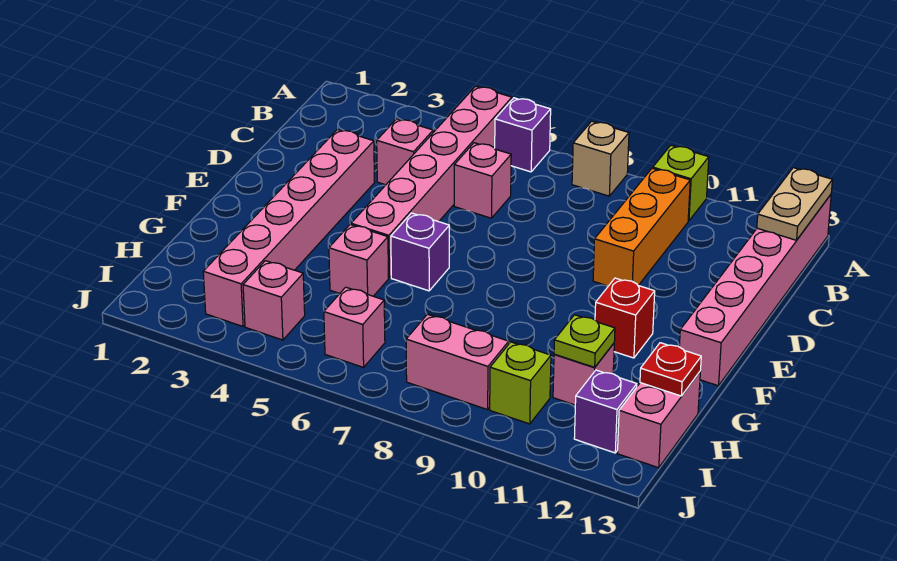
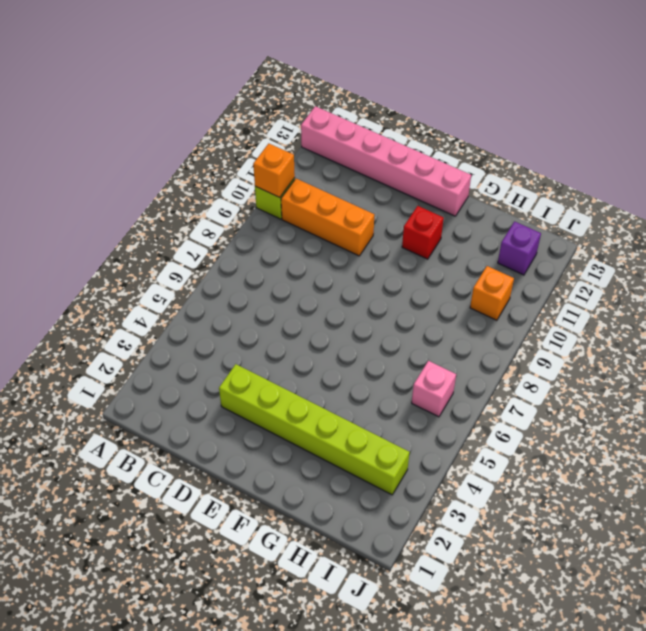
orange brick A10 level 2 -> none
lime brick D3:I3 level 1 -> pink brick D3:I3 level 1
orange brick I10 level 1 -> lime brick I10 level 1
none -> pink brick A5:F5 level 1
none -> purple brick A6 level 1
none -> tan brick A8 level 1

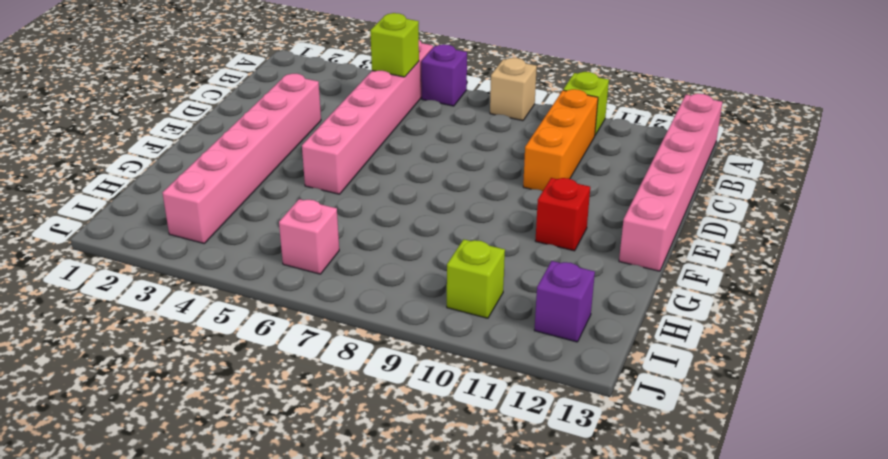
lime brick B5 level 2 -> none
none -> pink brick C4 level 1
none -> pink brick C6 level 1
none -> purple brick F6 level 1

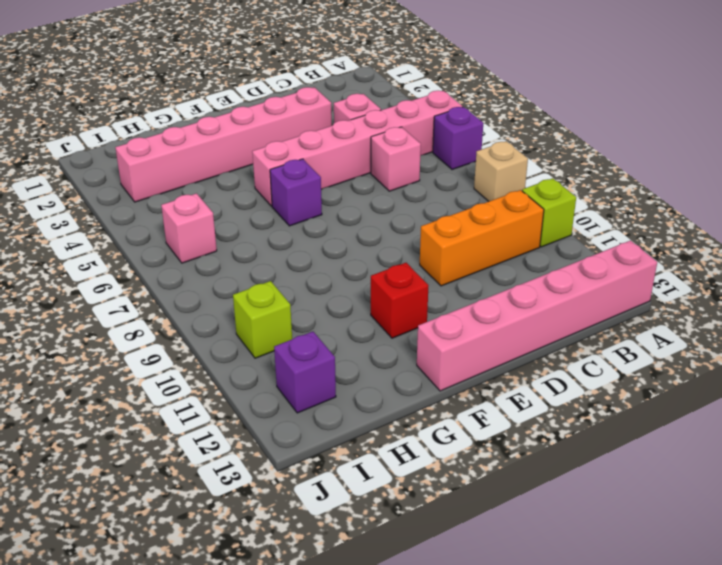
none -> pink brick G5 level 1
none -> pink brick H11 level 1
none -> pink brick H13:I13 level 1

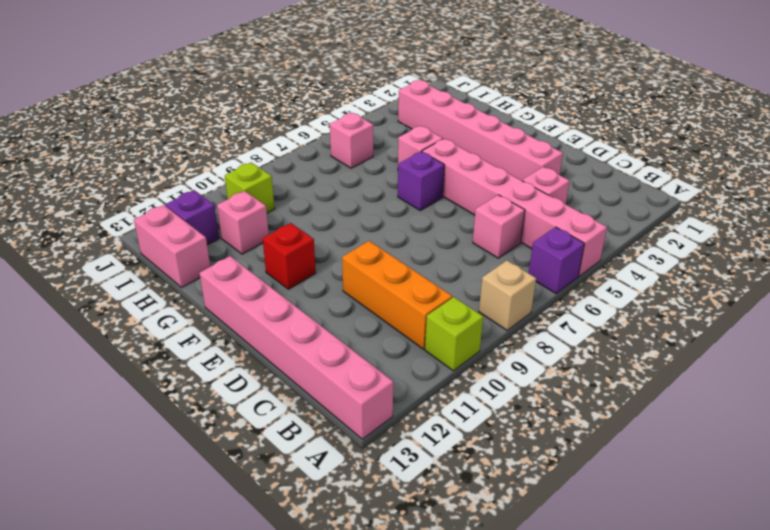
none -> pink brick I4 level 1
none -> pink brick I8:I9 level 1
none -> tan plate A13:B13 level 2

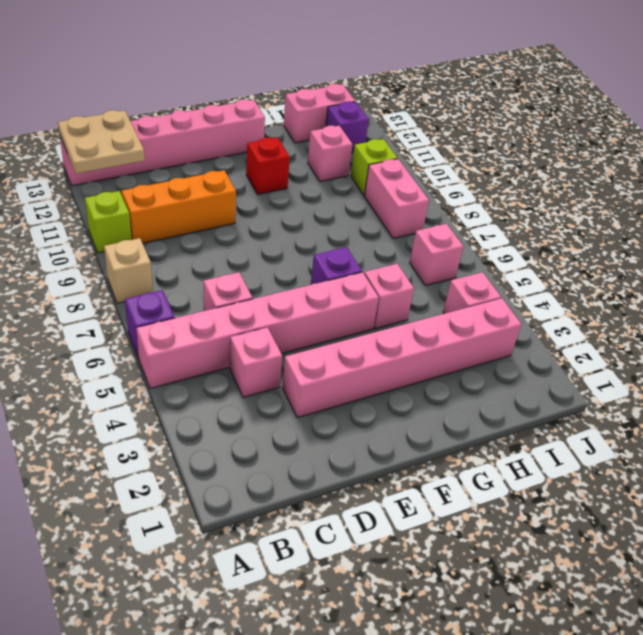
tan plate A12:B13 level 2 -> tan plate A13:B13 level 2
none -> lime plate H11 level 2
none -> red plate H13 level 2

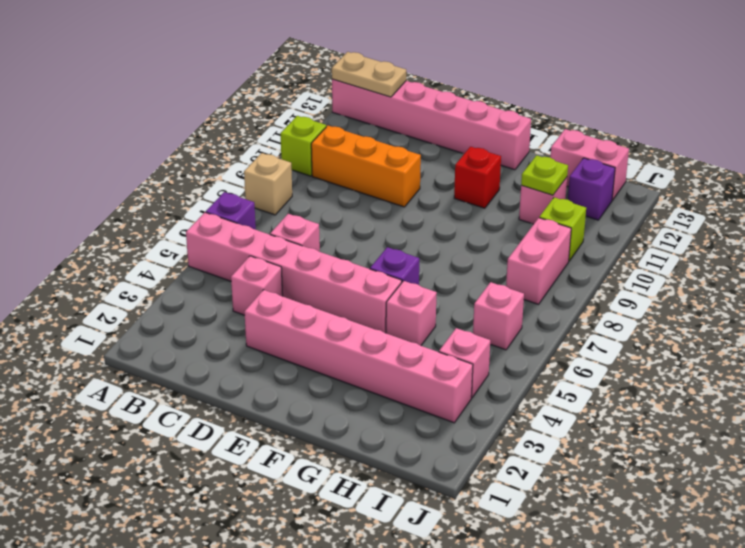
none -> red plate H13 level 2

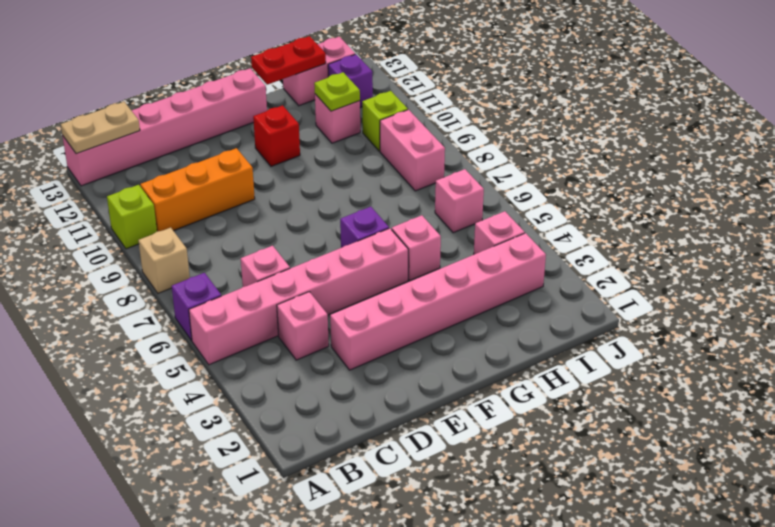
red plate G13:H13 level 2 -> red plate H13 level 2

